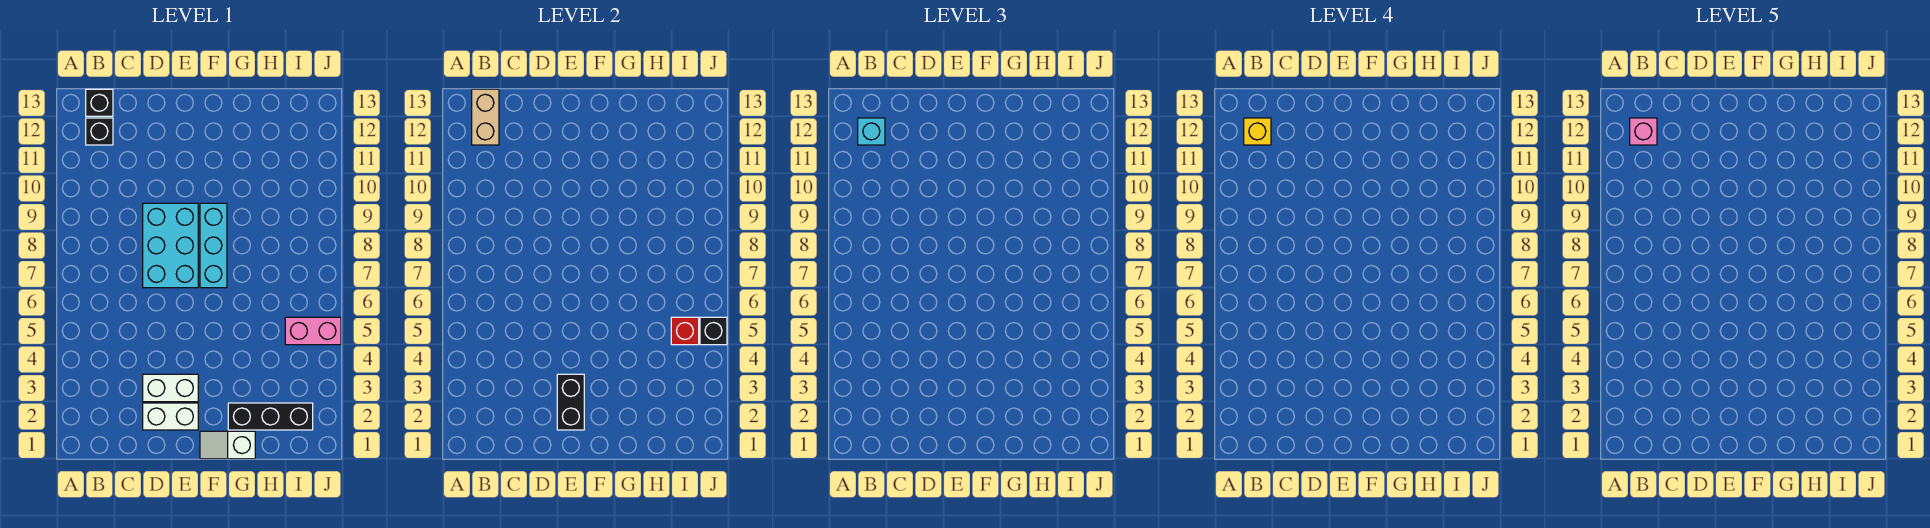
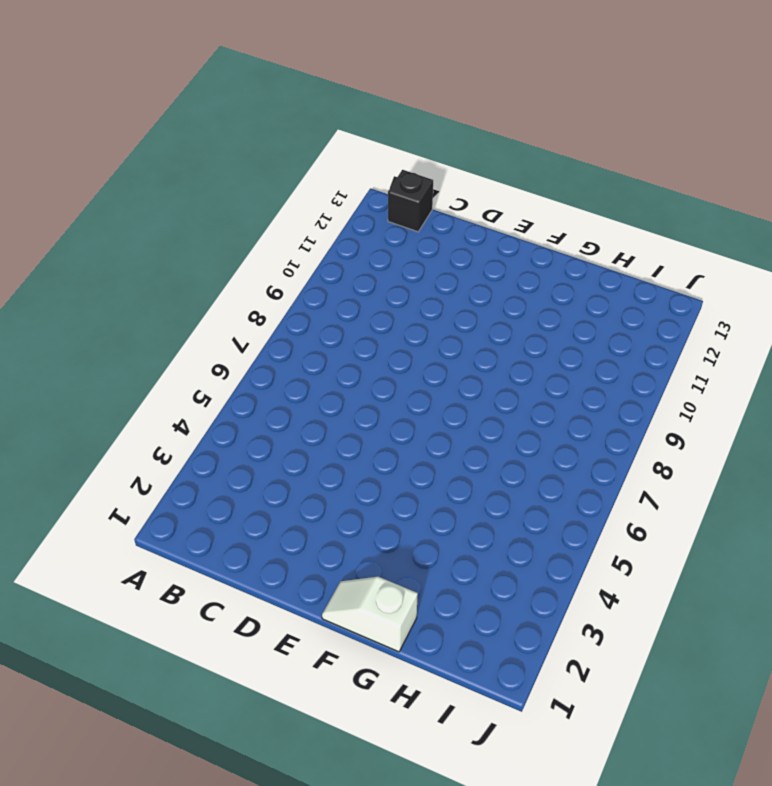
none -> black brick B12 level 1
none -> white brick D2:E2 level 1
none -> white brick D3:E3 level 1

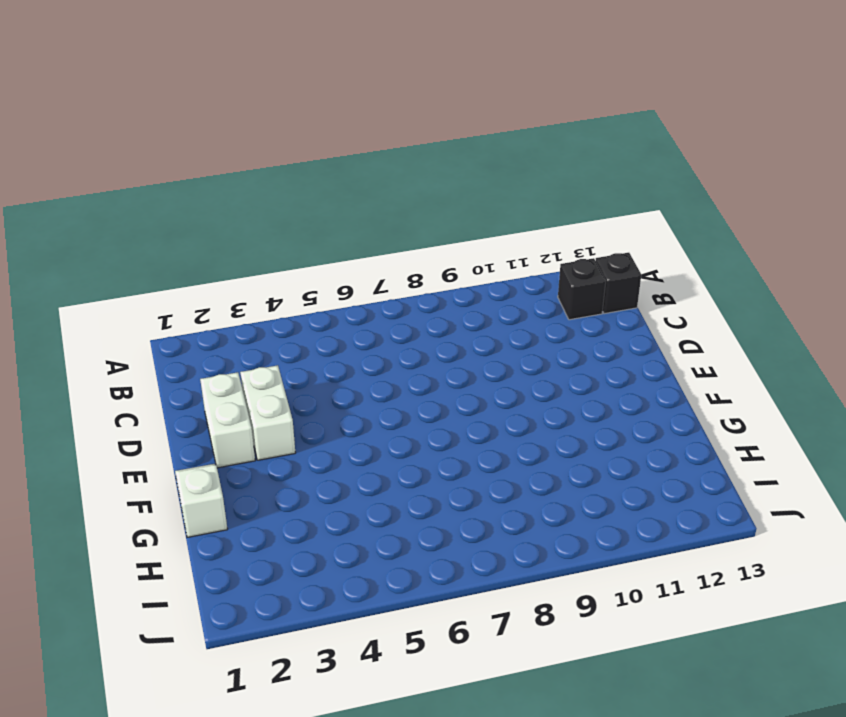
none -> cyan brick D7:E9 level 1
none -> cyan brick F7:F9 level 1
none -> black brick G2:I2 level 1

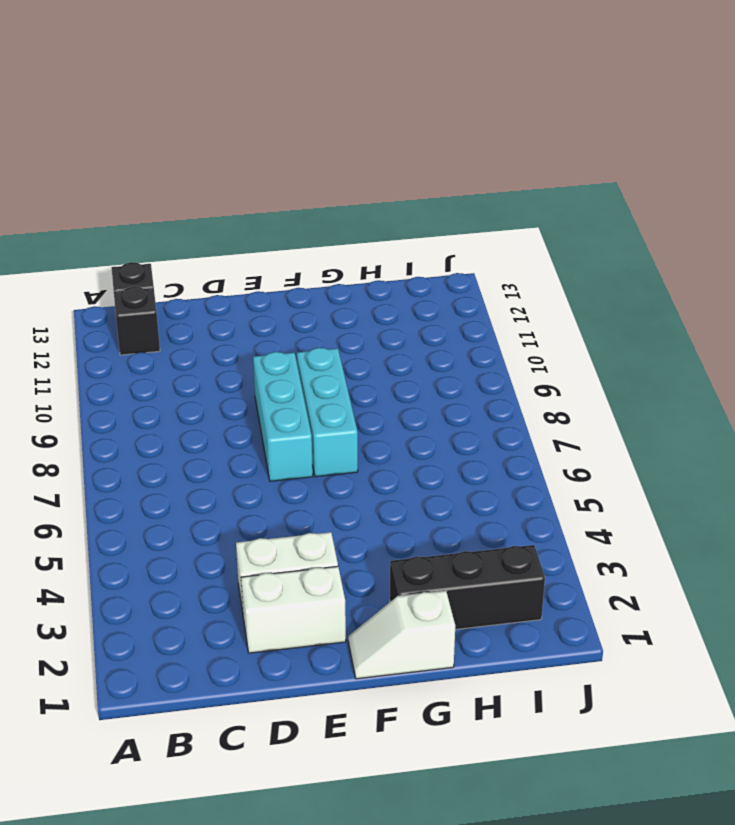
cyan brick E7:E9 level 1 -> cyan brick D7:E9 level 1
none -> pink brick I5:J5 level 1
none -> tan brick B12:B13 level 2
none -> black brick E2:E3 level 2

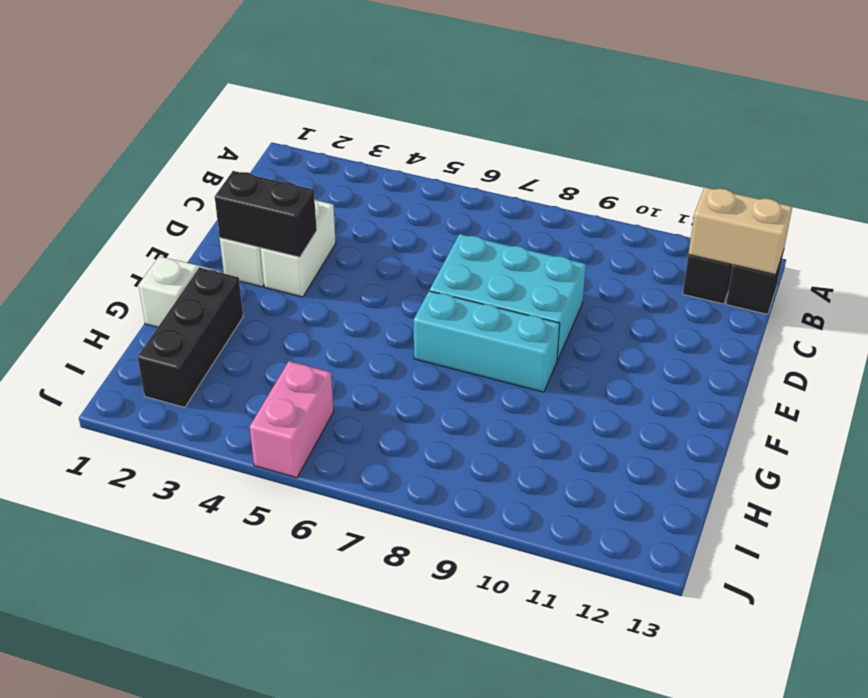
none -> red brick I5 level 2
none -> black brick J5 level 2
none -> cyan brick B12 level 3

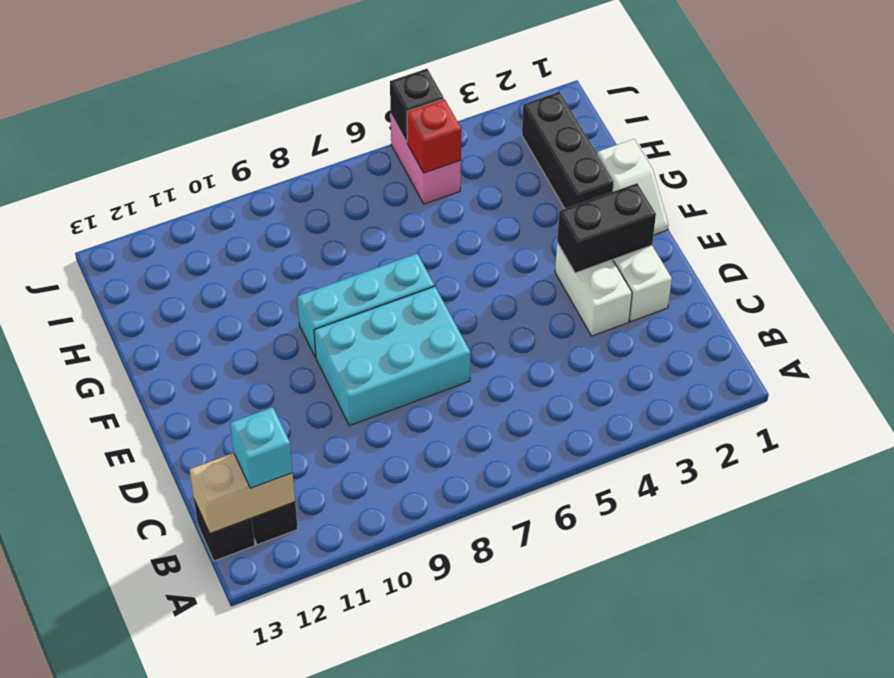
none -> yellow brick B12 level 4
none -> pink brick B12 level 5

